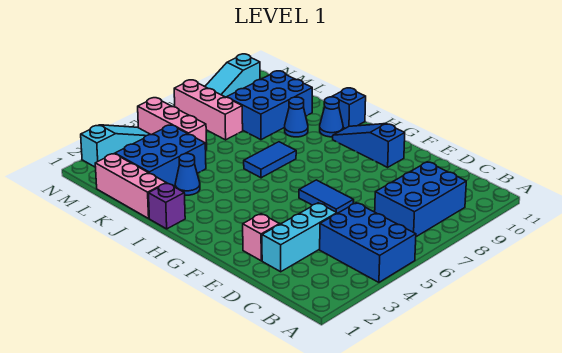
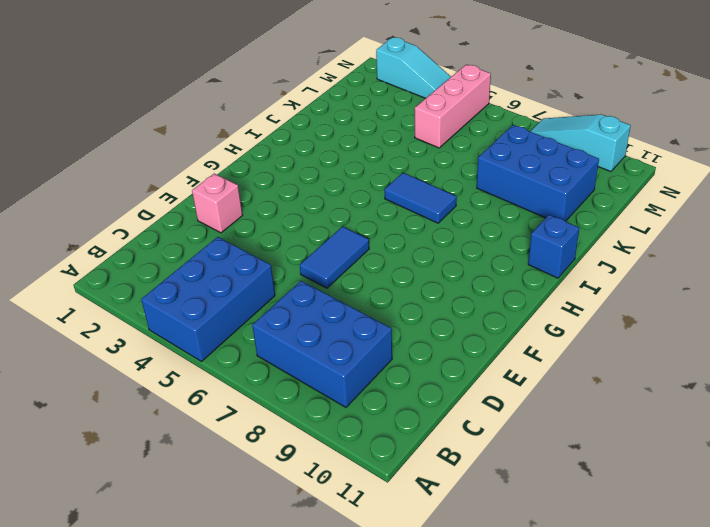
none -> cyan brick D2:D4 level 1
none -> blue slope F10:H10 level 1 top F
none -> purple brick I1 level 1

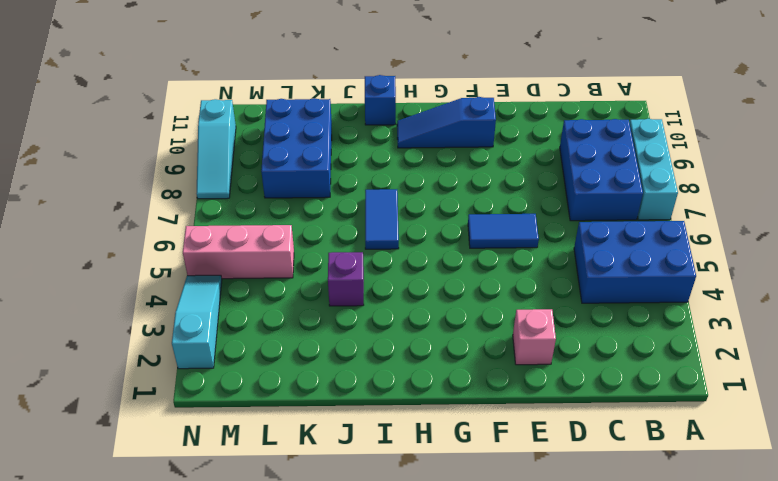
cyan brick A7:A9 level 1 -> cyan brick D2:D4 level 1
purple brick J4 level 1 -> purple brick I1 level 1
none -> blue cone I10 level 1
none -> pink brick J1:L1 level 1
none -> blue cone J3 level 1

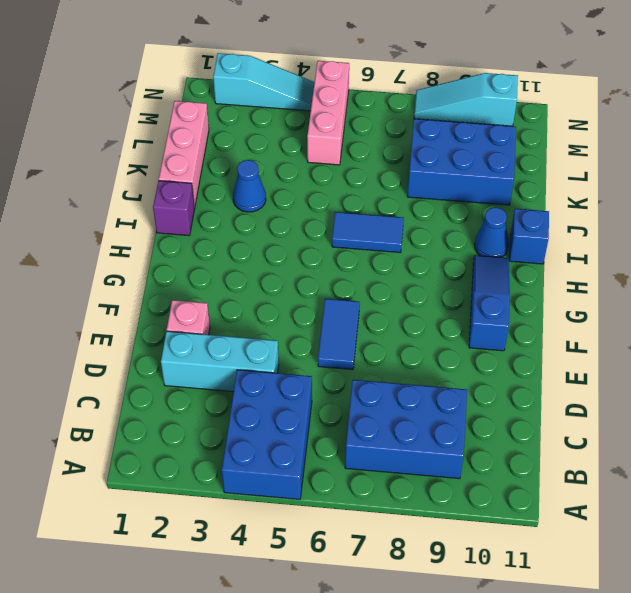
none -> blue cone J9 level 1
none -> blue brick K2:L4 level 1
none -> pink brick L7:N7 level 1

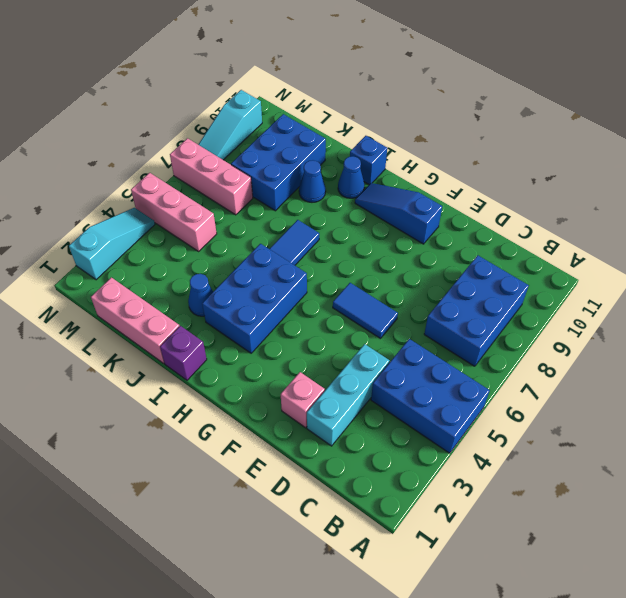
blue brick H3:I5 level 1 -> blue brick K2:L4 level 1

